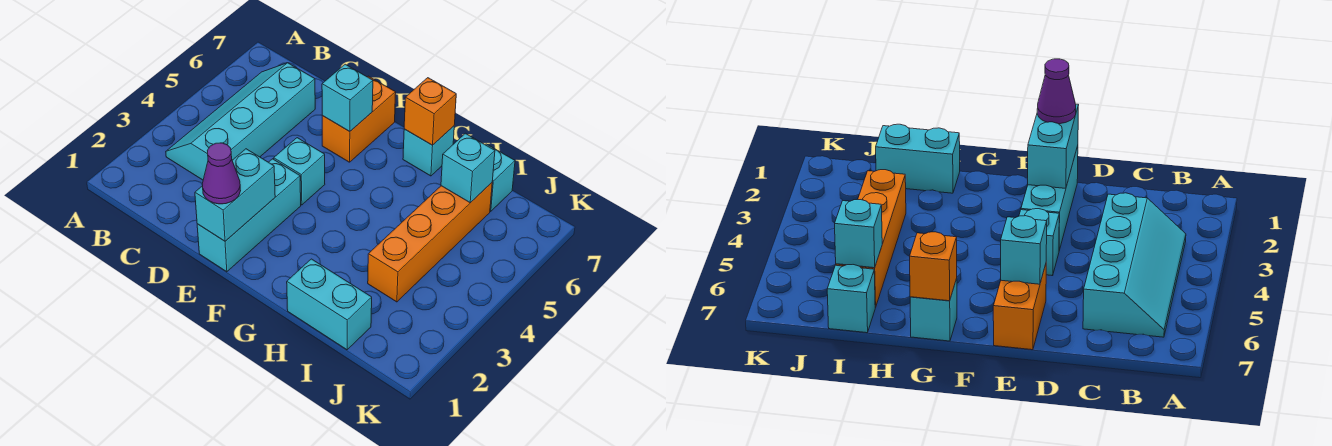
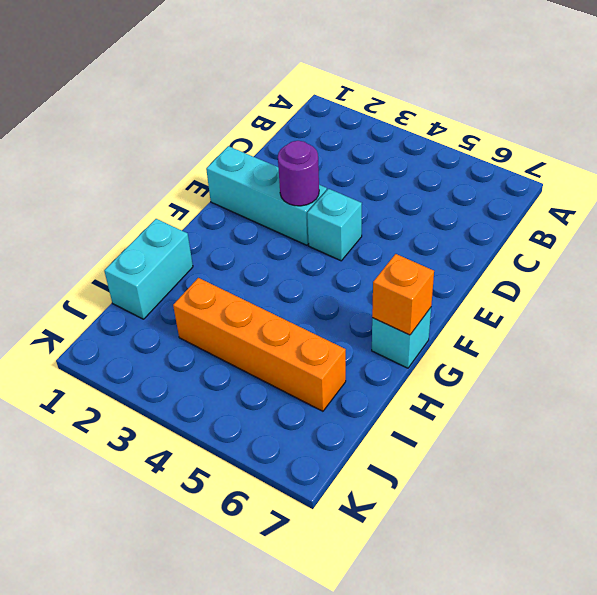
purple round brick E3 level 2 -> none
none -> cyan slope B3:C6 level 1 top C
none -> orange brick E6:E7 level 1
none -> cyan brick I7 level 1

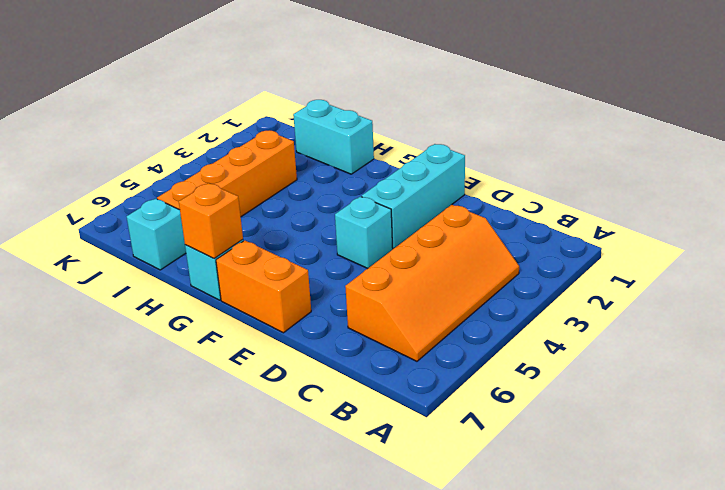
orange slope B3:C6 level 1 top C -> cyan slope B3:C6 level 1 top C
orange brick E7:F7 level 1 -> orange brick E6:E7 level 1
none -> cyan brick E1:E2 level 2
none -> cyan brick E6 level 2
none -> cyan brick I6 level 2

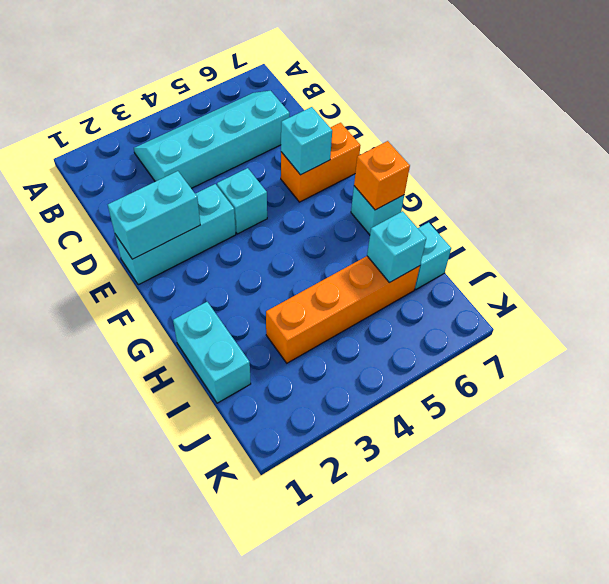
none -> purple cone E1 level 3

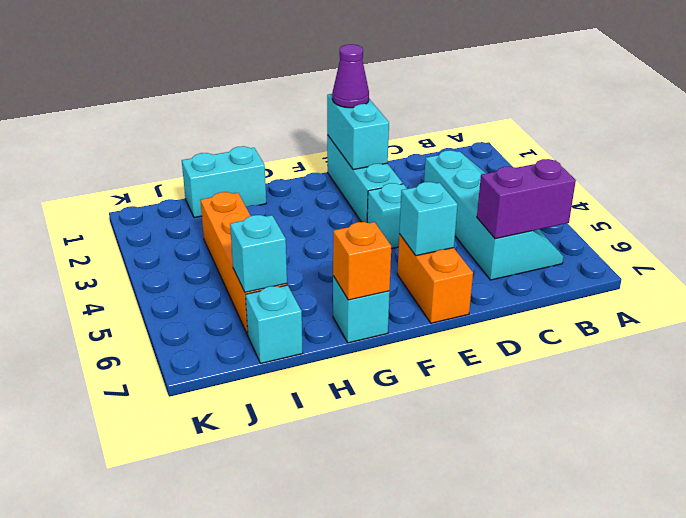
purple brick B6:C6 level 2 -> none

